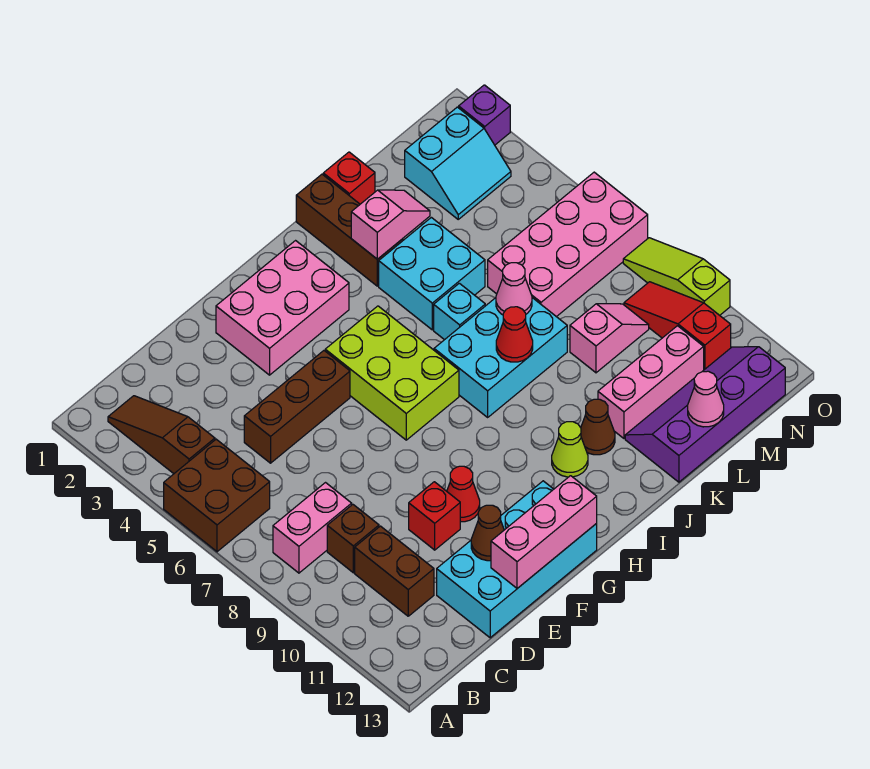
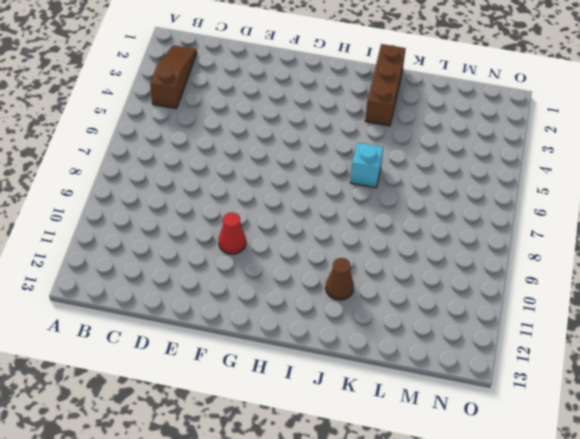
none -> brown brick A5:B6 level 1
none -> pink brick B8:C8 level 1
none -> brown brick C9 level 1
none -> brown brick C10:C11 level 1

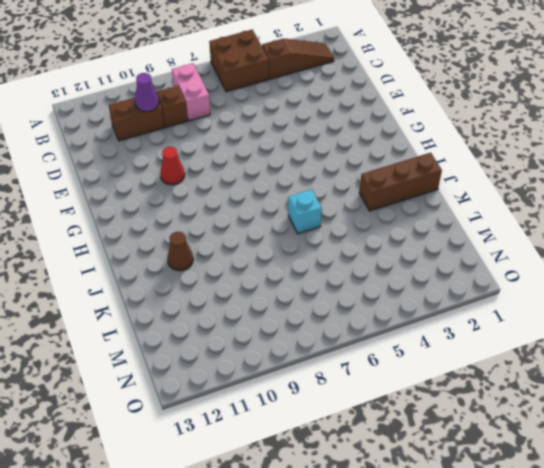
purple cone C10 level 2 -> none
none -> brown brick D5:F5 level 1
none -> cyan brick D12:G13 level 1
none -> red brick E10 level 1
none -> pink brick F2:H3 level 1

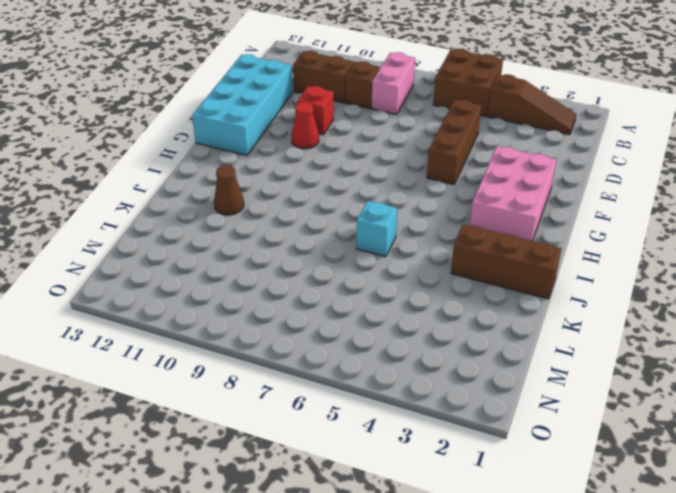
none -> lime brick G5:H7 level 1
none -> cyan brick I7:K8 level 1
none -> lime cone I11 level 1
none -> cyan brick J4:K5 level 1

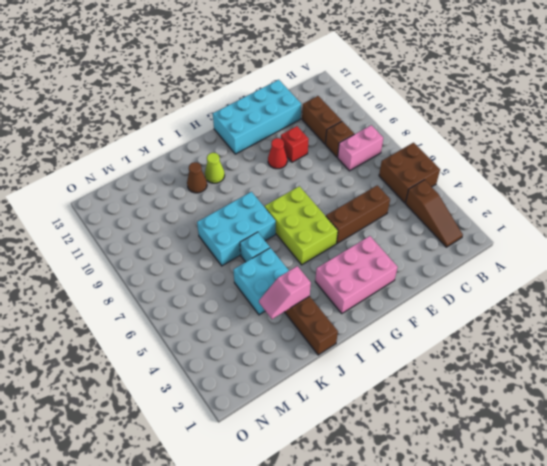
none -> red brick K1 level 1
none -> pink brick K11:M11 level 1
none -> purple slope K12:N13 level 1 top 13
none -> pink brick L6:O7 level 1

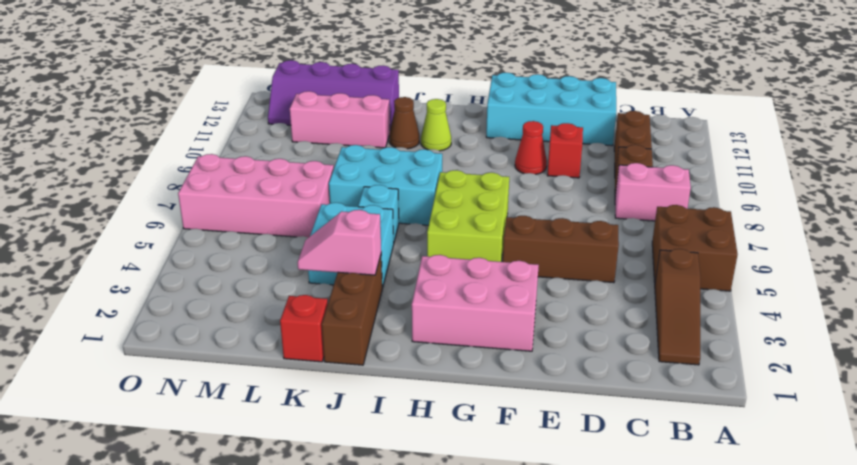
none -> pink slope L9:M9 level 1 top L
none -> cyan slope M2:N3 level 1 top 2
none -> red slope N9:N11 level 1 top 11
none -> purple brick O2 level 1

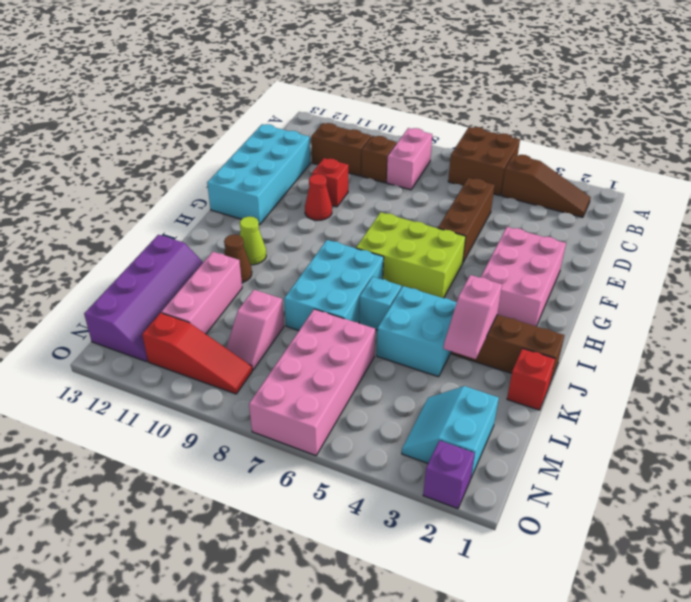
none -> lime slope O8:O10 level 1 top 10
none -> brown cone E12 level 2
none -> pink brick E13:G13 level 2
none -> red cone J8 level 2

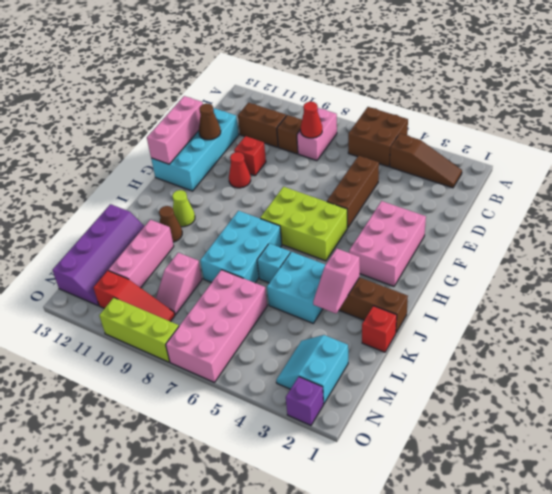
red cone C8 level 2 -> red cone J8 level 2
lime brick O8:O10 level 1 -> lime slope O8:O10 level 1 top 10
none -> pink cone K7 level 2
none -> pink cone L13 level 2

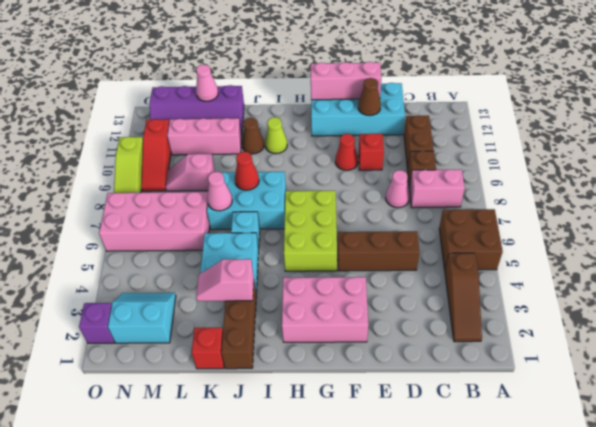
pink cone D8 level 1 -> none

